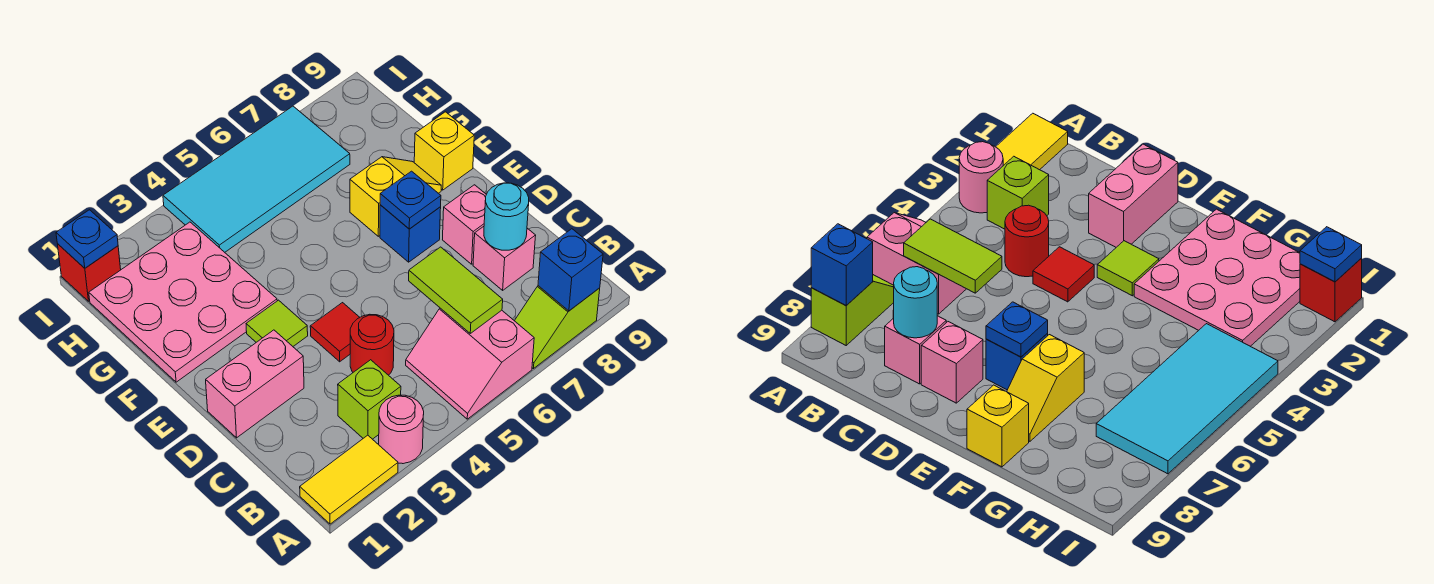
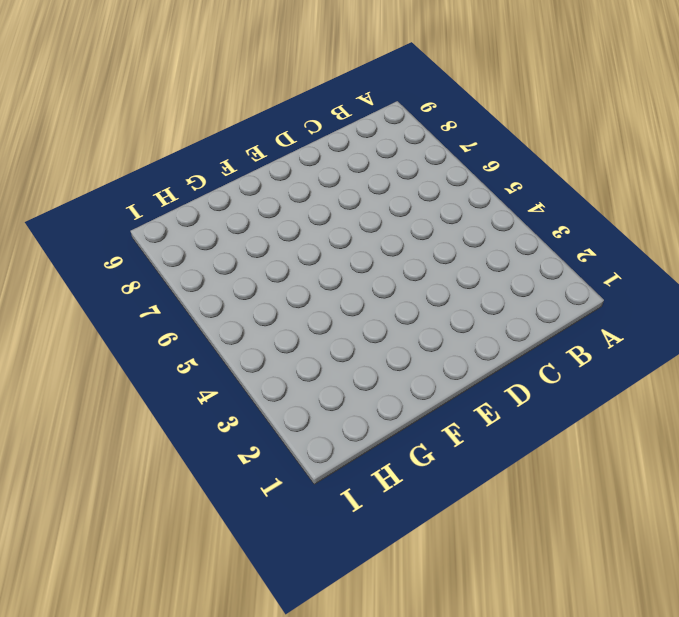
none -> yellow tile A1:A2 level 1
none -> pink round brick A3 level 1
none -> pink slope A5:B6 level 1 top 6

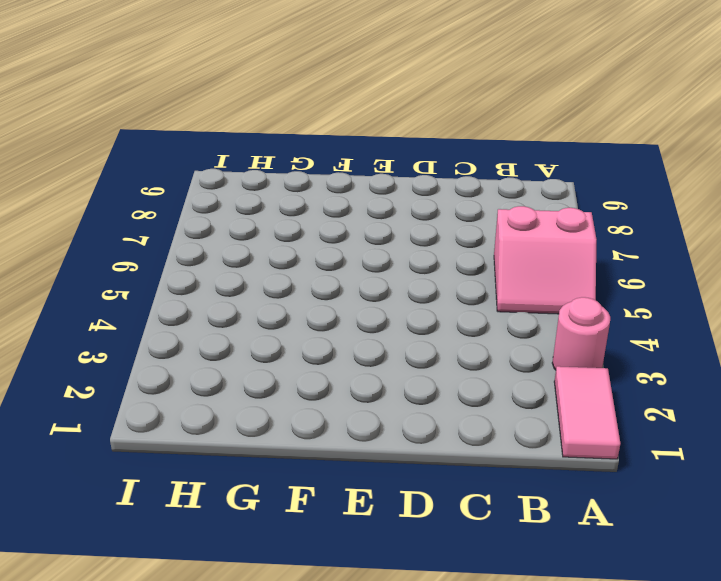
pink tile A1:A2 level 1 -> yellow tile A1:A2 level 1
none -> lime slope A7:A8 level 1 top 8
none -> lime brick B3 level 1
none -> red round brick C4 level 1

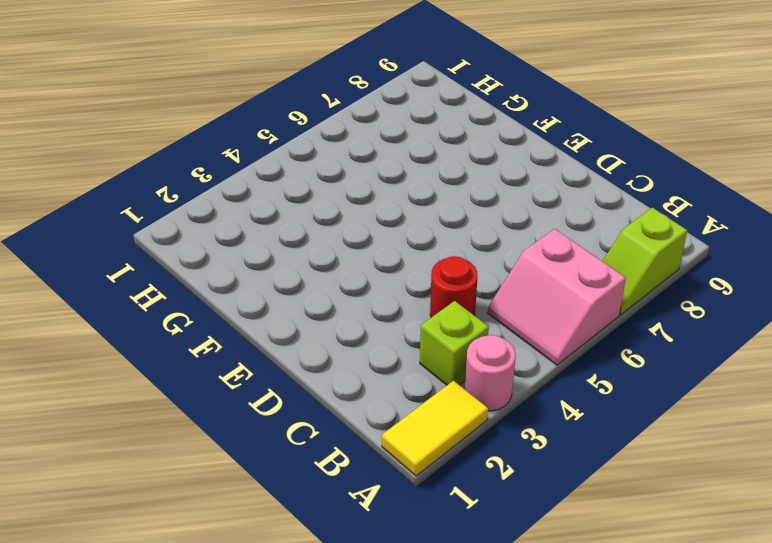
none -> pink brick C8 level 1
none -> pink brick D1:D2 level 1
none -> red tile D4 level 1

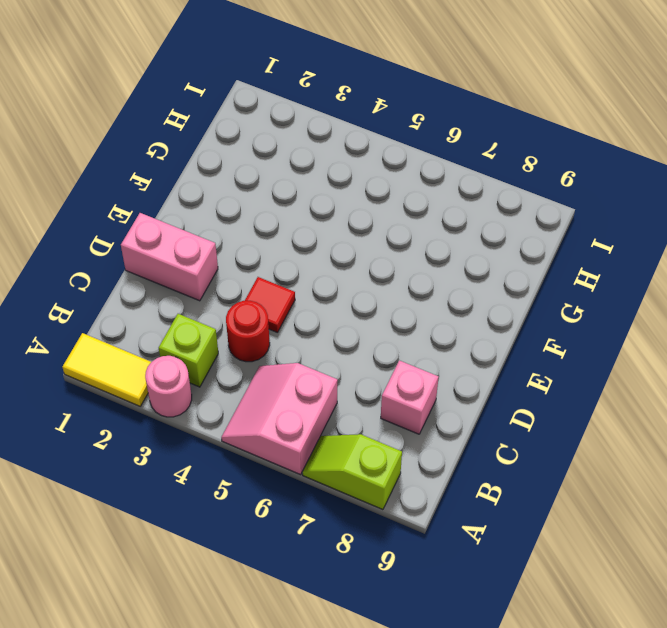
none -> pink brick D8 level 1
none -> lime tile E3 level 1
none -> blue brick E7 level 1

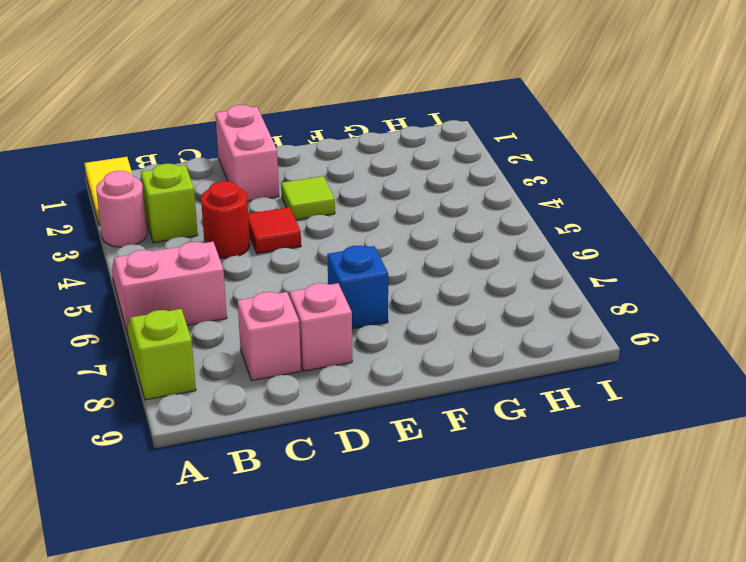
none -> pink plate F1:H3 level 1
none -> yellow slope F7:F8 level 1 top 7
none -> yellow brick F9 level 1

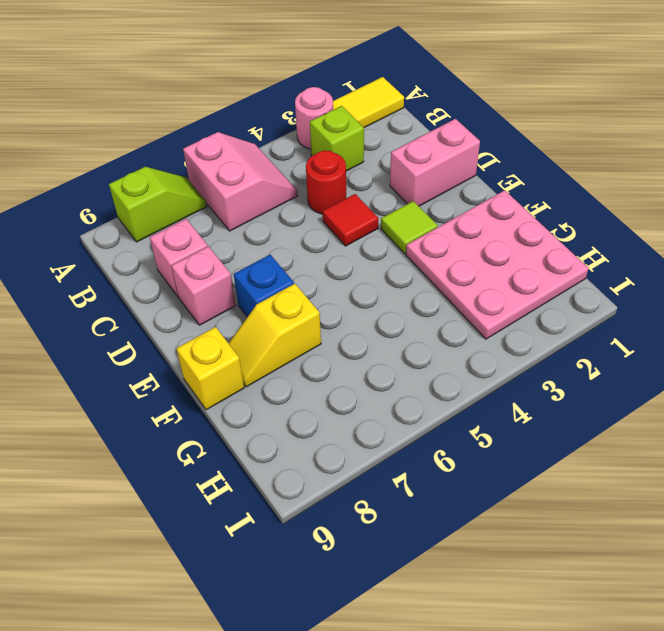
none -> cyan tile H4:I7 level 1
none -> red brick I1 level 1
none -> blue brick A8 level 2

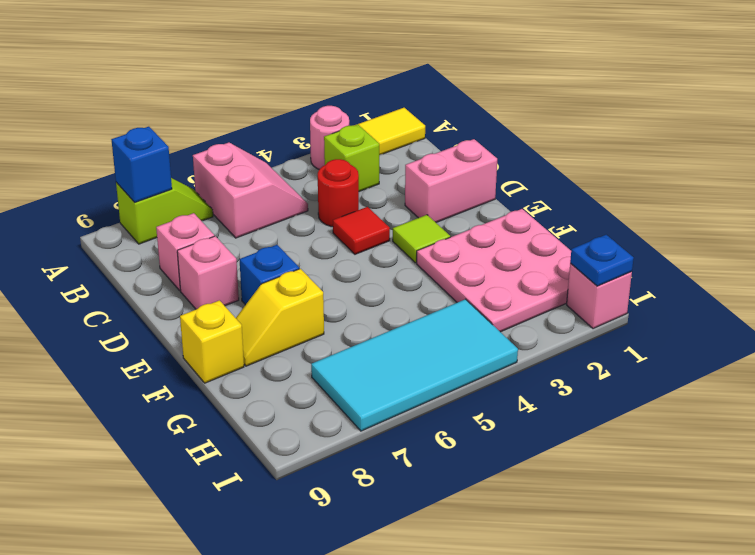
pink brick I1 level 1 -> red brick I1 level 1
none -> lime tile B6:C6 level 2
none -> cyan round brick C8 level 2
none -> blue plate E7 level 2

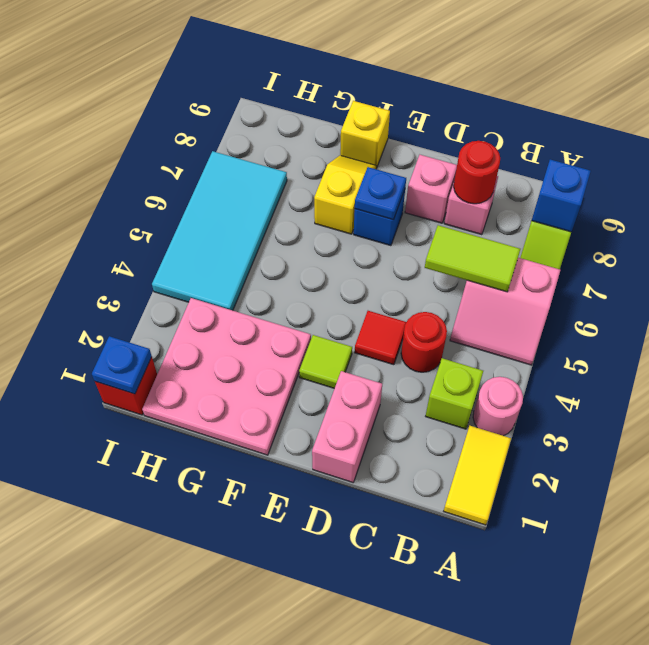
red round brick C8 level 2 -> cyan round brick C8 level 2

